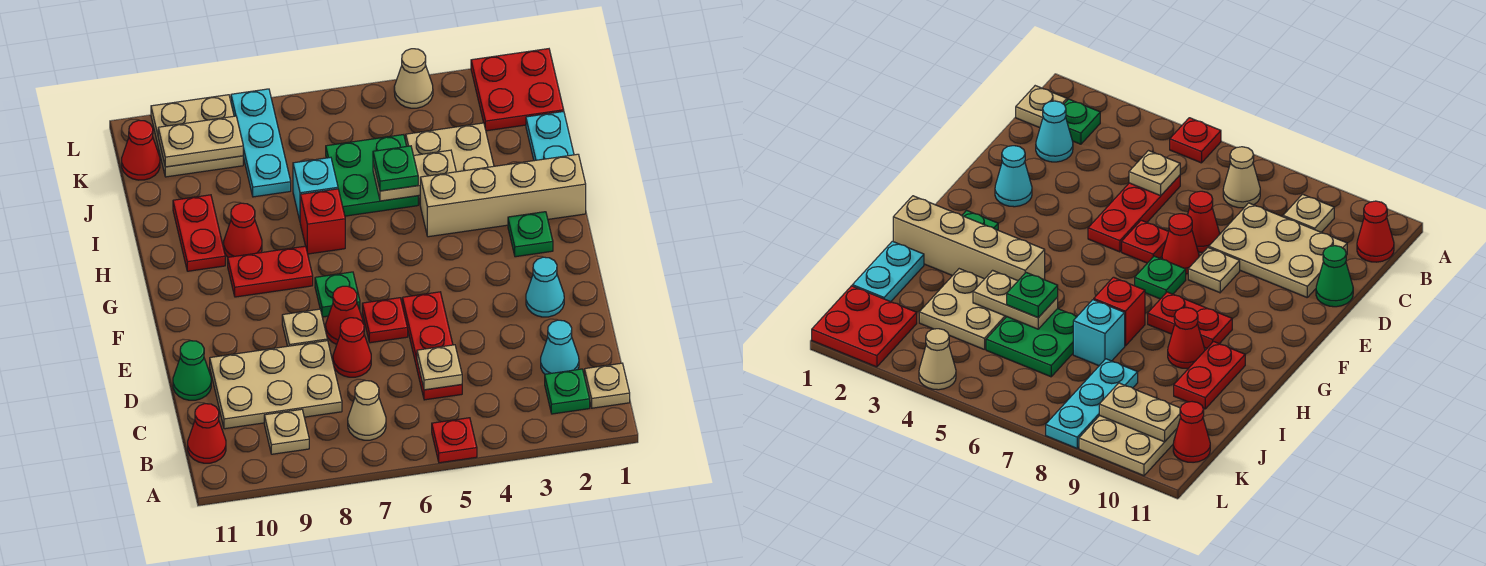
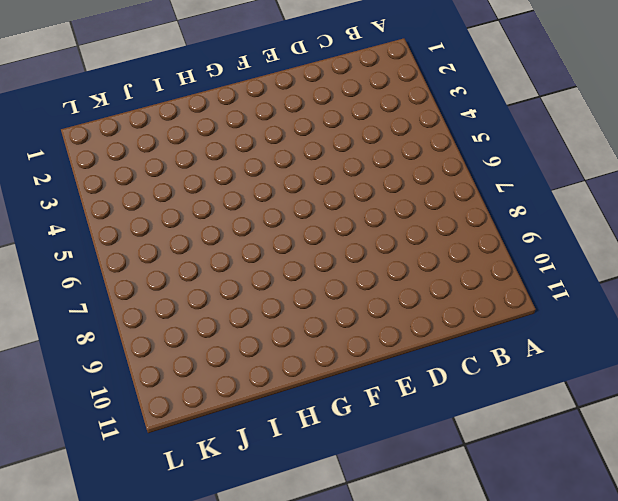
none -> red plate A5 level 1
none -> tan plate B1 level 1
none -> green plate B2 level 1
none -> tan cone B7 level 1

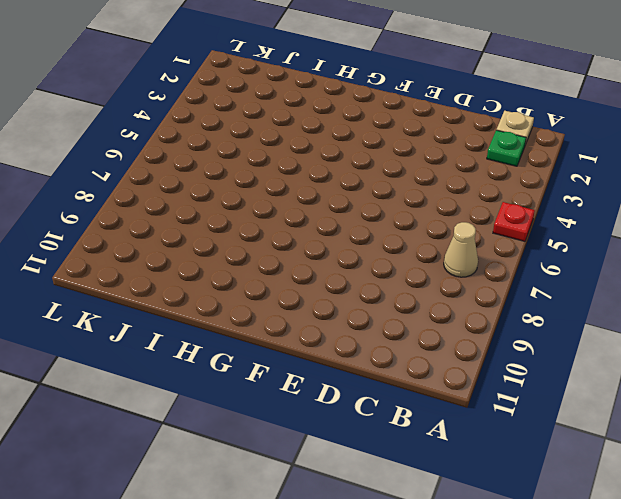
none -> tan plate B9 level 1
none -> red cone B11 level 1
none -> cyan cone C2 level 1
none -> red plate C5:E5 level 1

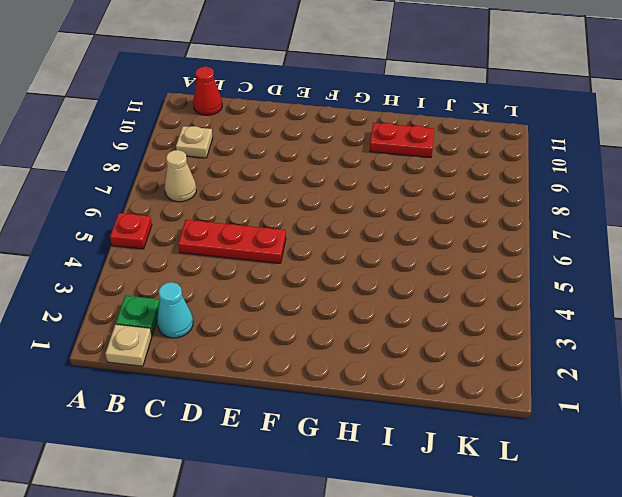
none -> tan plate C8:D10 level 1
none -> red cone D7 level 1
none -> green cone D11 level 1
none -> cyan cone E2 level 1

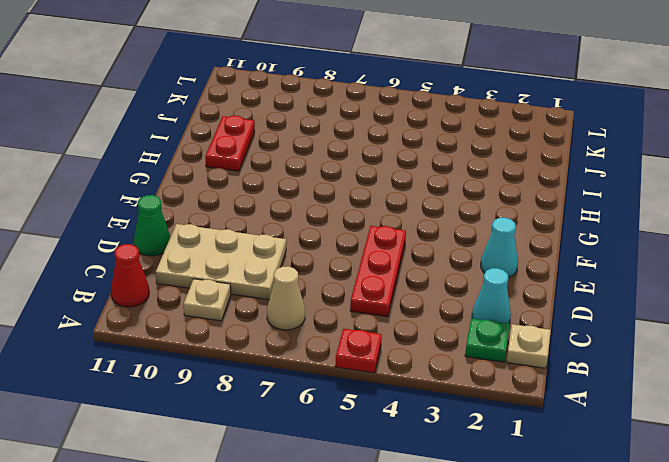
none -> red cone D7 level 1
none -> red plate E6 level 1
none -> red cone E7 level 1
none -> tan plate E8 level 1

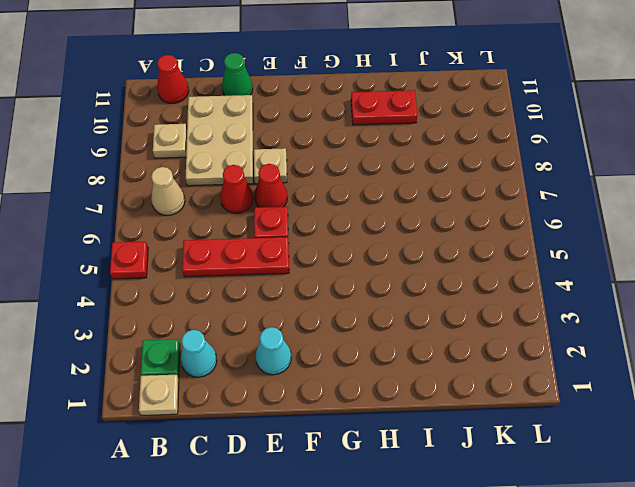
none -> green plate F7 level 1
none -> green plate G2 level 1
none -> red plate G8:G9 level 1
none -> tan brick H1:H4 level 1

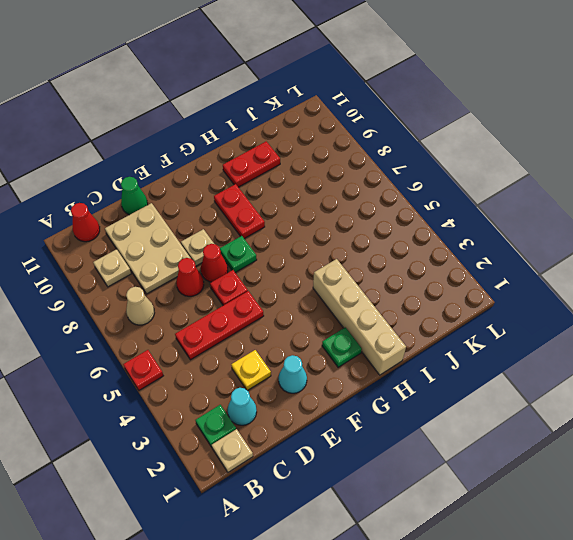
yellow plate D3 level 1 -> none
none -> red brick H7 level 1
none -> red cone H9 level 1
none -> cyan plate I1:J1 level 1
none -> tan plate I3:J4 level 1

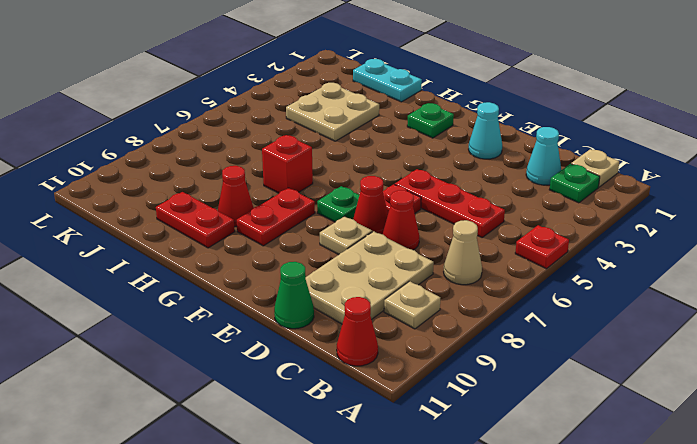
none -> tan brick H1:H4 level 1
none -> green plate I5:J6 level 1
none -> cyan brick I7 level 1
none -> cyan plate J8:L8 level 1

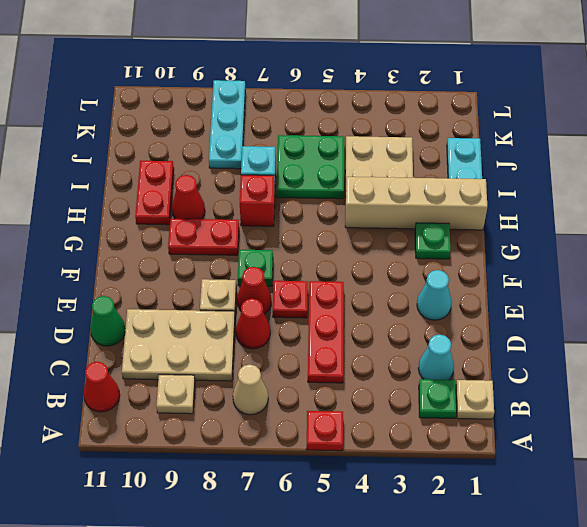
none -> red plate K1:L2 level 1
none -> tan plate K9:L10 level 1
none -> red cone K11 level 1
none -> tan cone L4 level 1

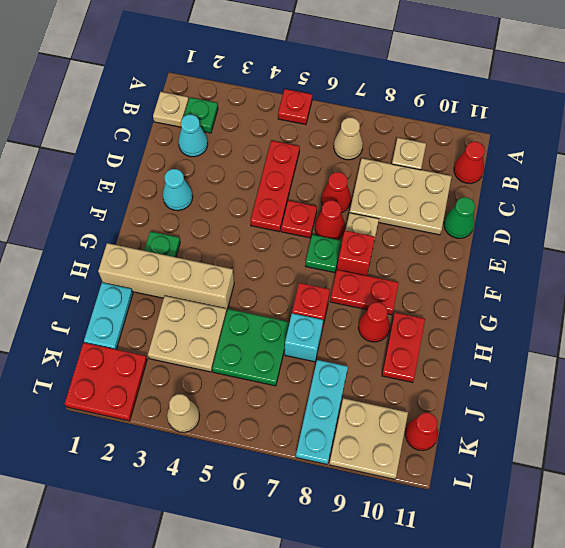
red brick F8 level 1 -> none
none -> tan plate C5 level 2
none -> tan plate I4:I5 level 2
none -> tan plate K9:K10 level 2
none -> green plate I5 level 3

